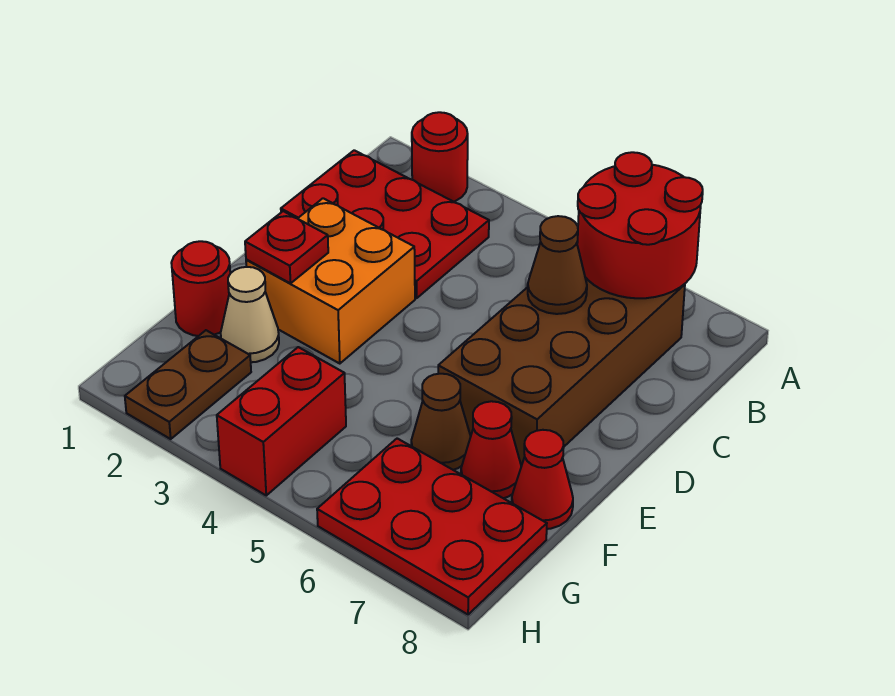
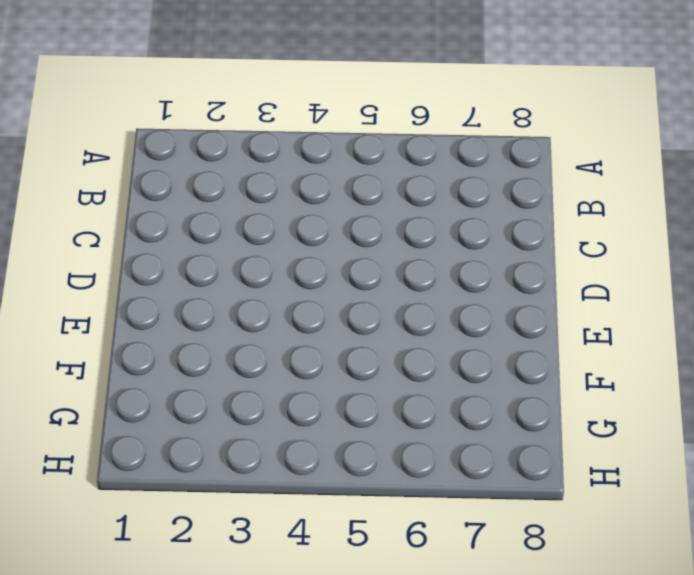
none -> red round brick A2 level 1
none -> red plate B1:C3 level 1
none -> brown brick B6:E7 level 1

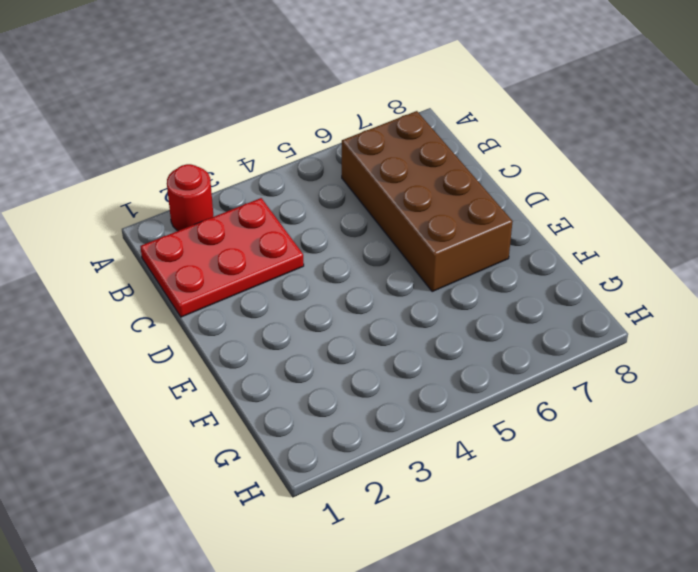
none -> orange brick D2:E3 level 1
none -> red round brick F1 level 1
none -> tan cone F2 level 1

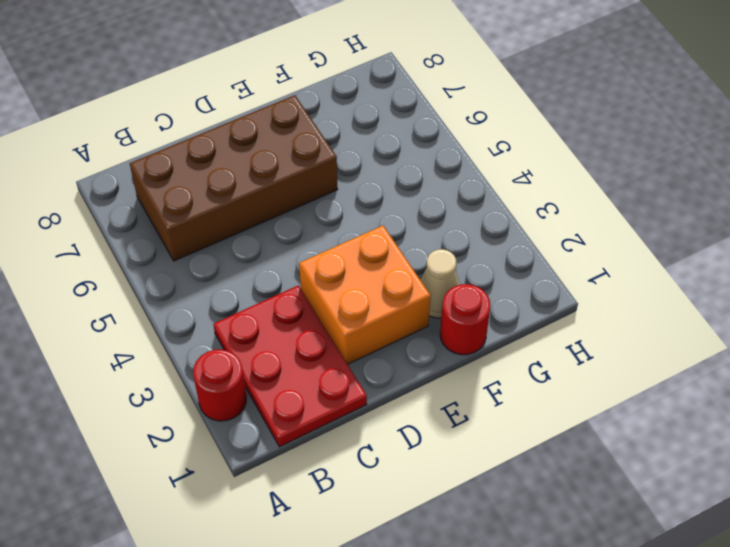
none -> brown cone F6 level 1
none -> red cone F7 level 1
none -> red cone F8 level 1

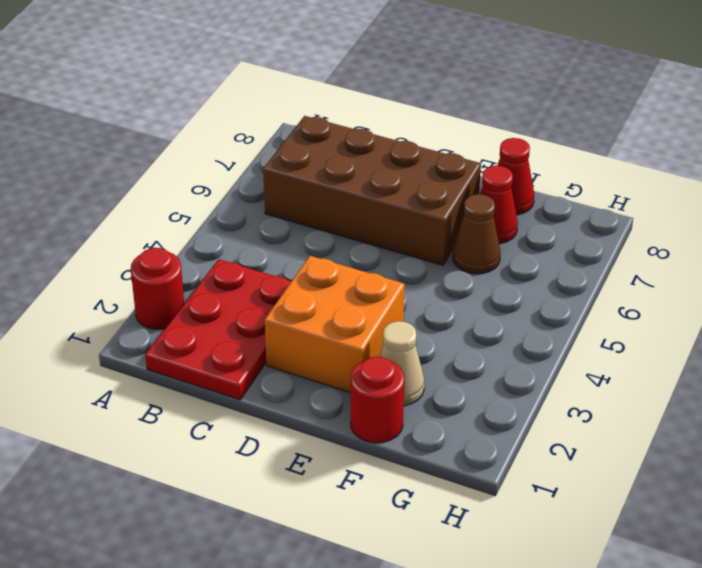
none -> brown plate G2:H2 level 1
none -> red brick G4:H4 level 1
none -> red plate G6:H8 level 1

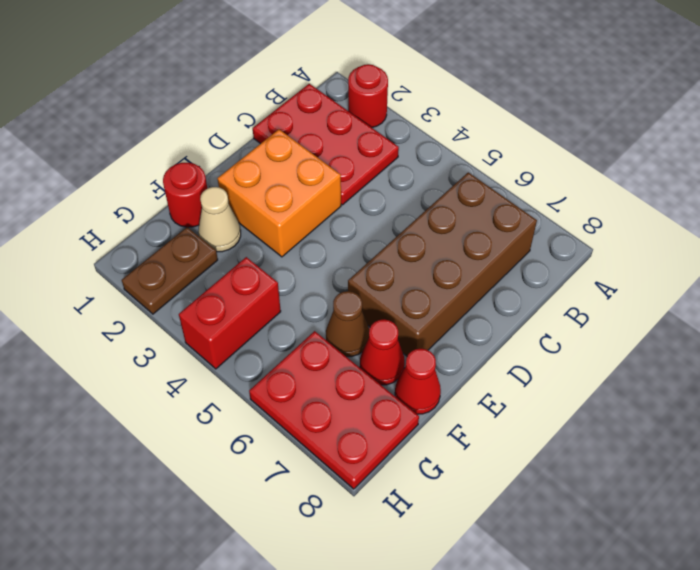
none -> red round brick A6:B7 level 2
none -> brown cone C6 level 2
none -> red plate E2 level 2

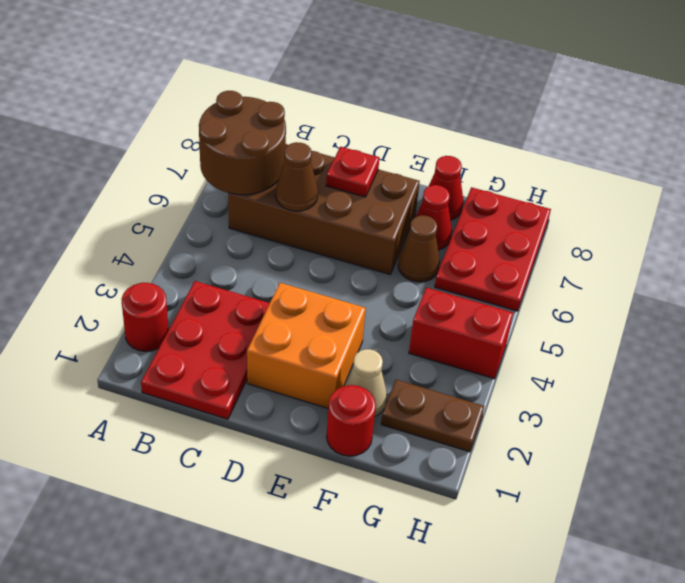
brown round brick A6:B7 level 2 -> red round brick A6:B7 level 2
red plate D7 level 2 -> red plate E2 level 2

